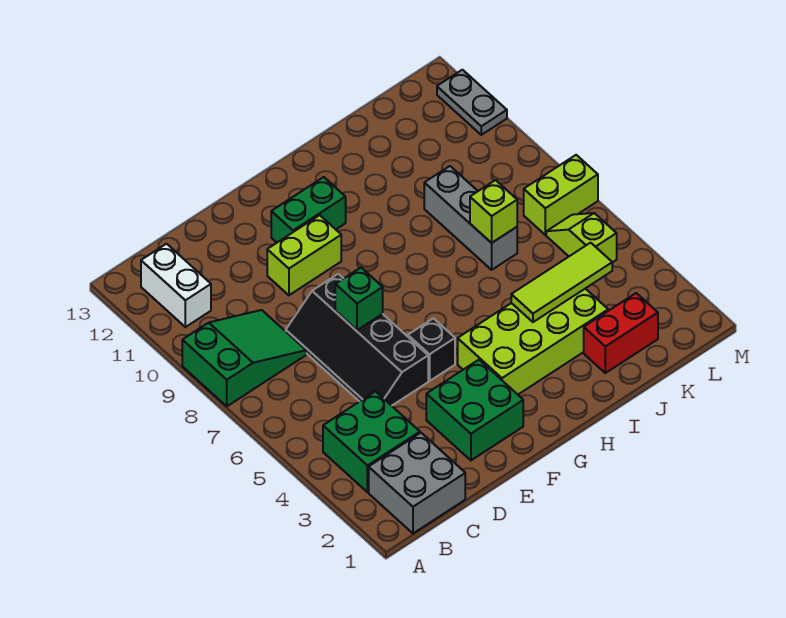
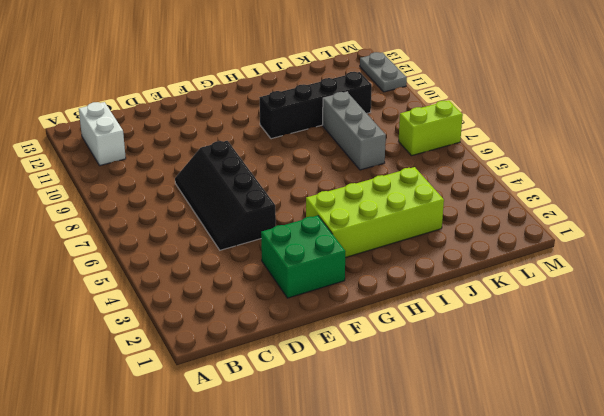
black brick H10:K10 level 1 -> none
none -> green slope A8:C9 level 1 top A
none -> grey brick B1:C2 level 1
none -> green brick B3:C4 level 1

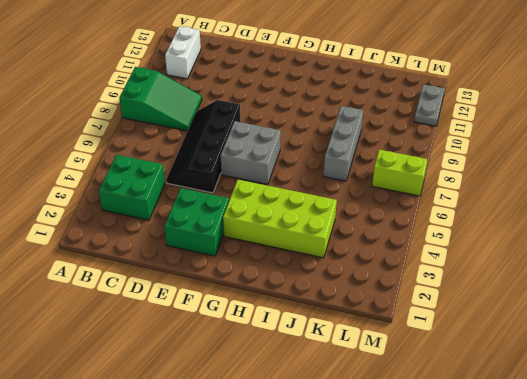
grey brick F6:G7 level 1 -> grey brick B1:C2 level 1
none -> lime brick E10:F10 level 1
none -> black brick F5 level 1
none -> green brick F11:G11 level 1

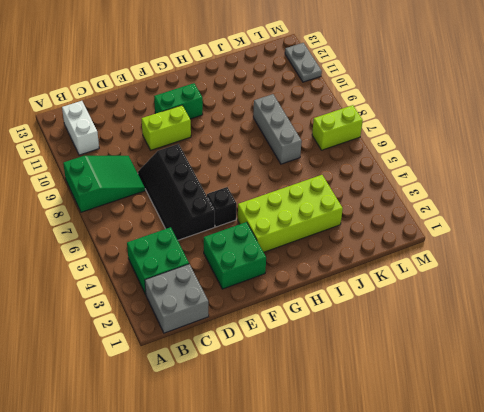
none -> red brick J2:K2 level 1
none -> lime slope L5:L6 level 1 top 5
none -> green brick E7 level 2

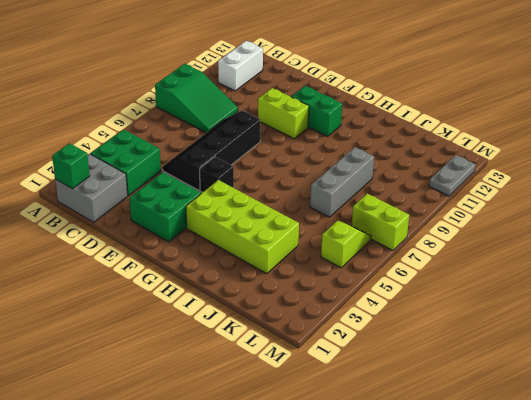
green brick B1 level 2 -> green brick E7 level 2
none -> red brick J2:K2 level 1
none -> lime tile I4:K4 level 2
none -> lime brick J7 level 2

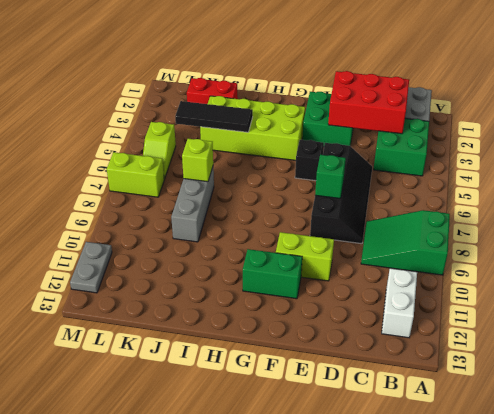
red brick C2:E3 level 2 -> none
black tile I4:K4 level 2 -> lime tile I4:K4 level 2

